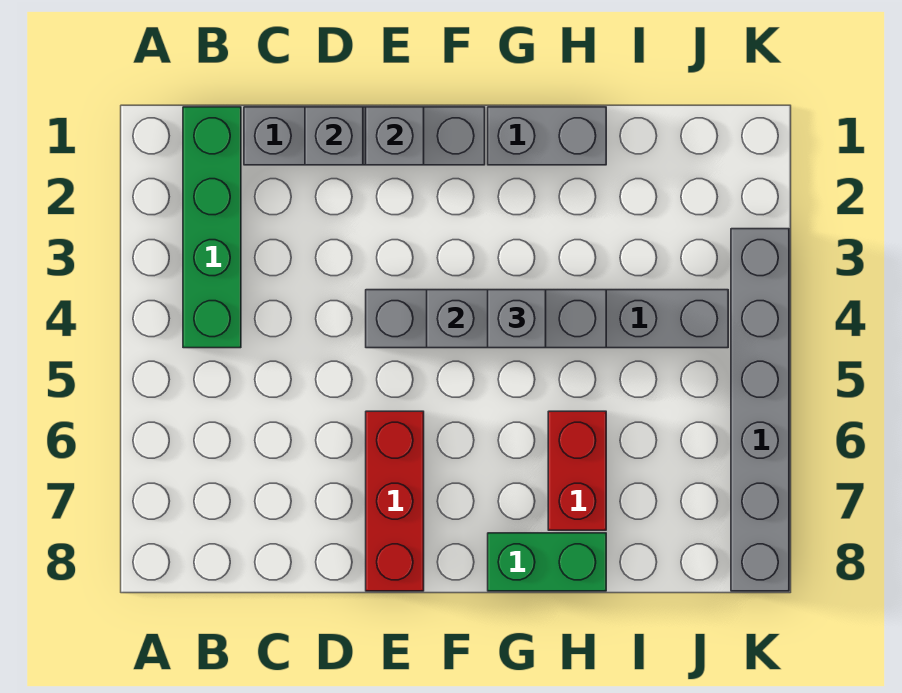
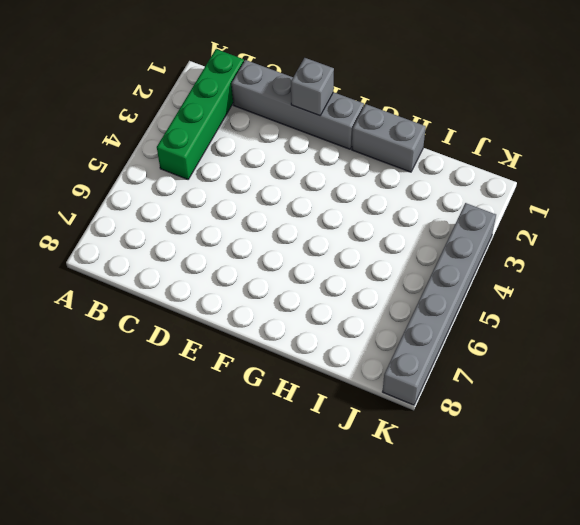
none -> grey brick E4:J4 level 1
none -> red brick E6:E8 level 1
none -> green brick G8:H8 level 1

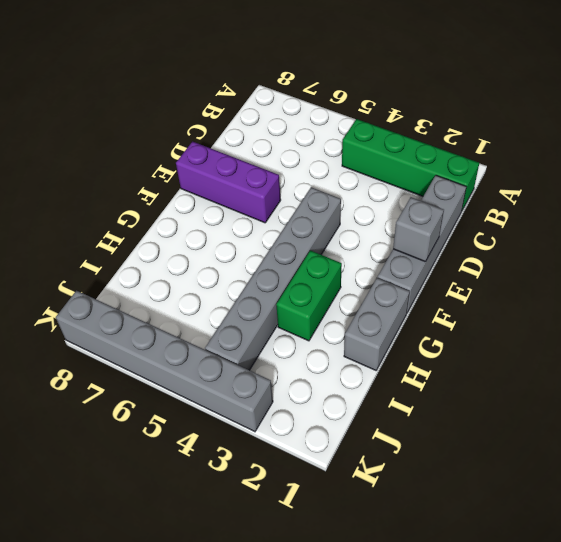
purple brick E6:E8 level 1 -> red brick E6:E8 level 1
green brick G3:H3 level 1 -> green brick G8:H8 level 1
none -> red brick H6:H7 level 1
none -> grey brick D1 level 2
none -> grey brick F4:H4 level 2

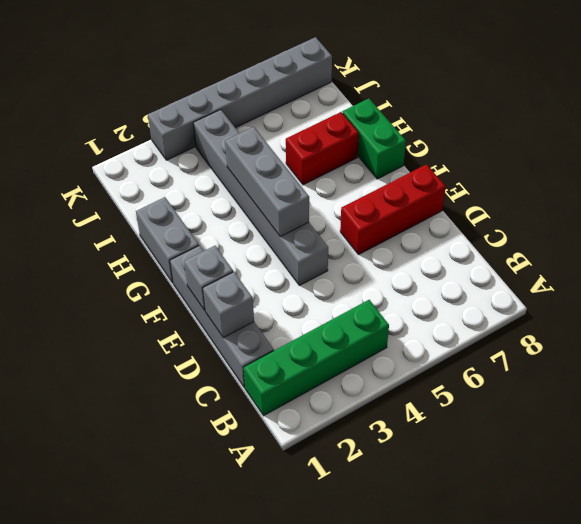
none -> grey brick G4 level 3

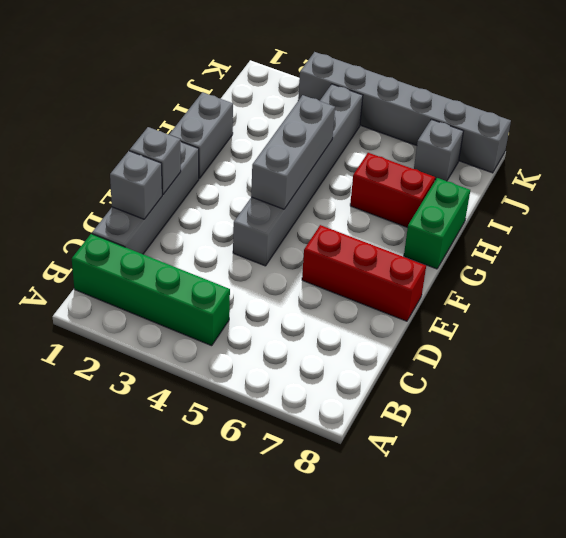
grey brick J7 level 1 -> grey brick G4 level 3

